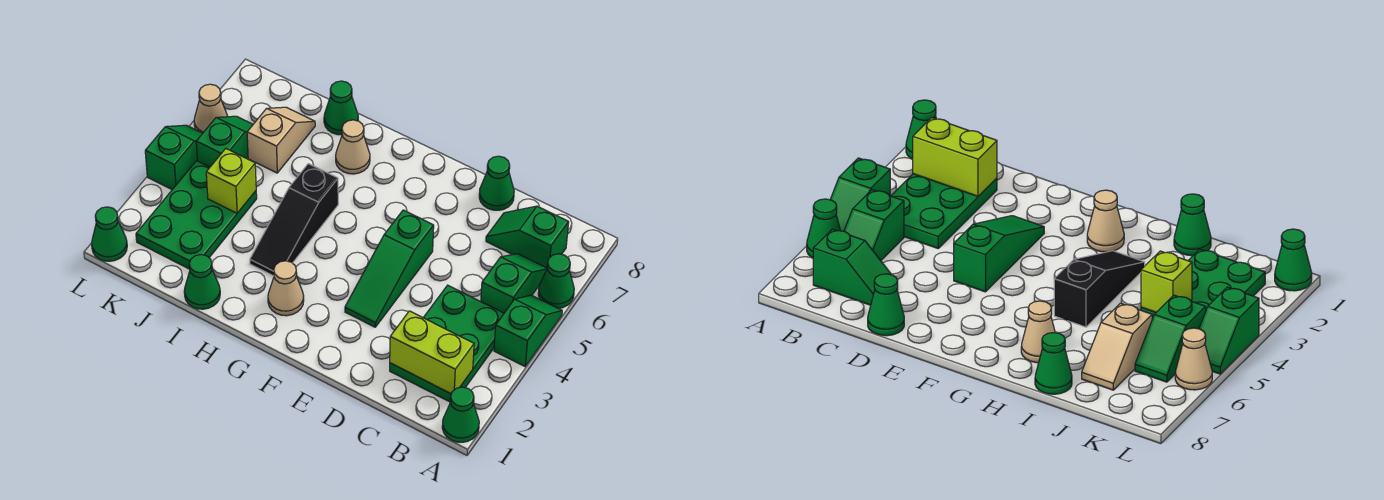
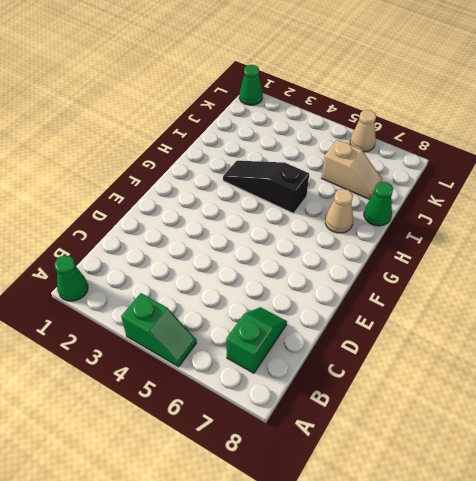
none -> green cone A6 level 1
none -> green plate B2:C4 level 1
none -> green slope B5:B6 level 1 top 5

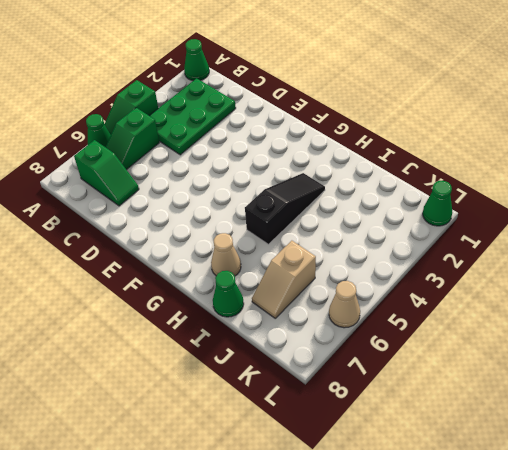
none -> green cone D8 level 1
none -> green slope E3:E5 level 1 top 5
none -> tan cone G2 level 1

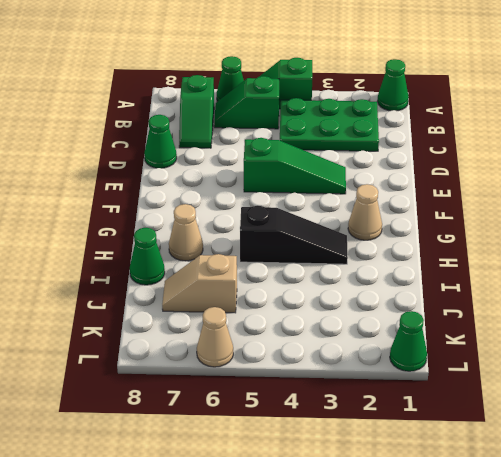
none -> green cone I1 level 1
none -> green plate J2:K4 level 1
none -> green slope K5:K6 level 1 top 5

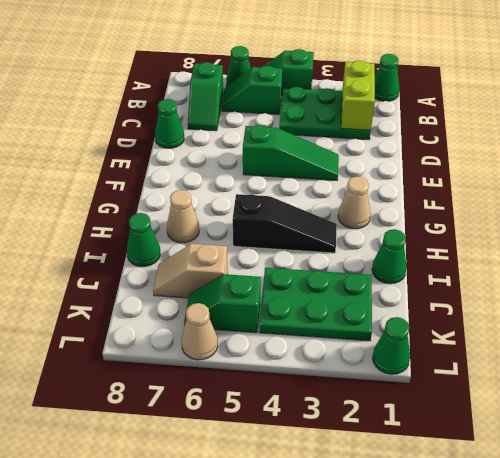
none -> green slope L4:L5 level 1 top 4
none -> lime brick J4 level 2

